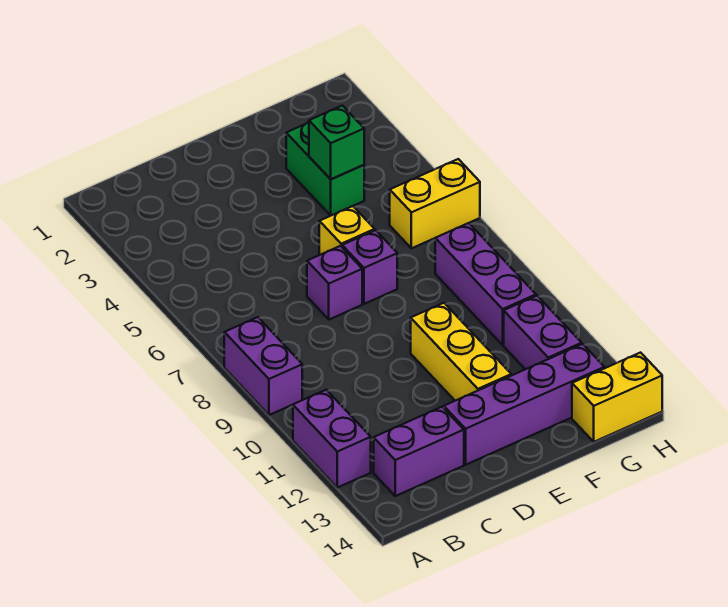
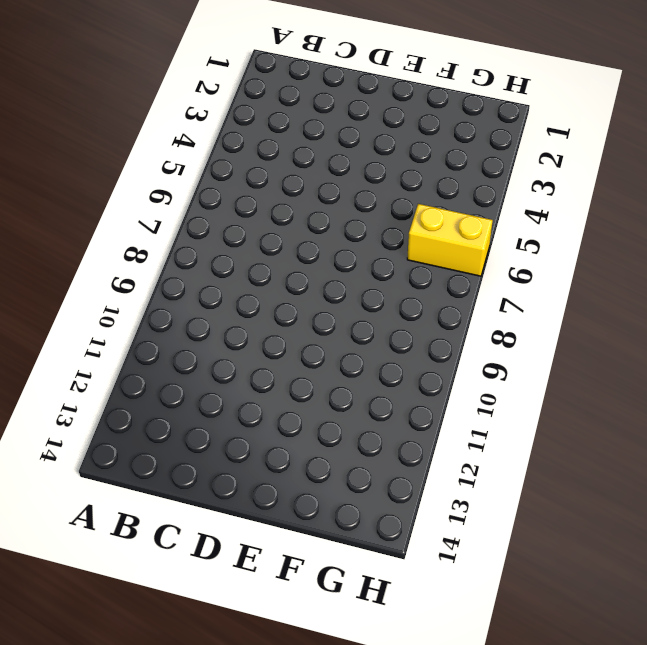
none -> purple brick A8:A9 level 1
none -> purple brick A11:A12 level 1
none -> purple brick B13:C13 level 1

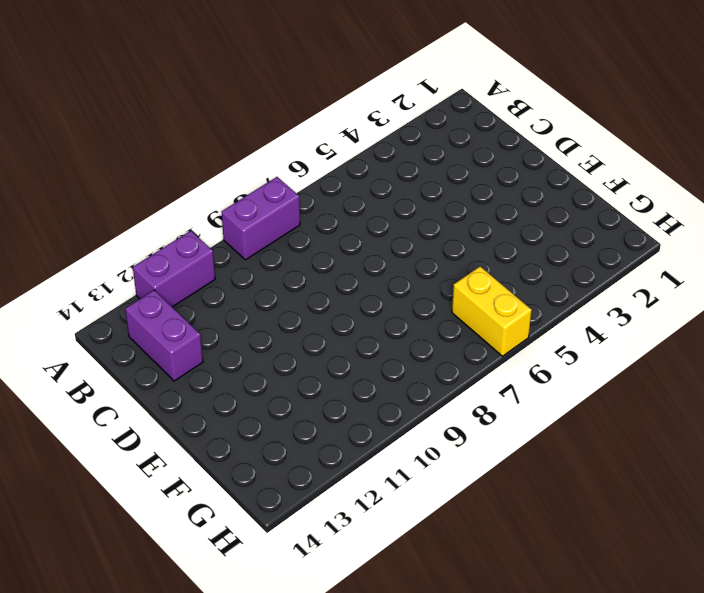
none -> purple brick D7 level 1
none -> purple brick D13:G13 level 1
none -> yellow brick E6 level 1

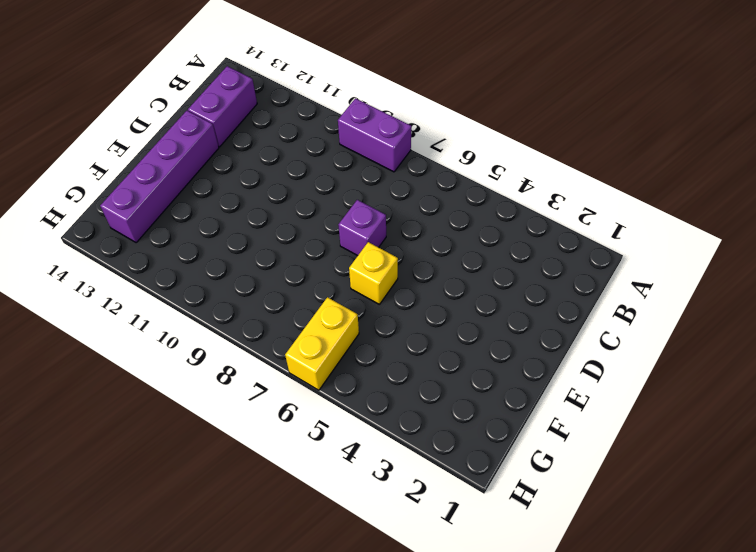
none -> purple brick A11:A12 level 1
none -> purple brick E7 level 1
none -> yellow brick E10:E12 level 1

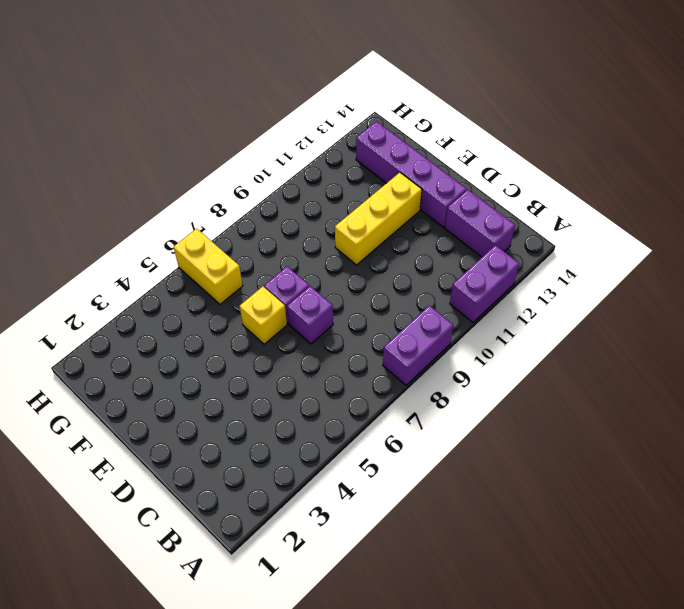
none -> green brick F3:F4 level 1
none -> purple brick G8:G10 level 1
none -> purple brick G11:G12 level 1

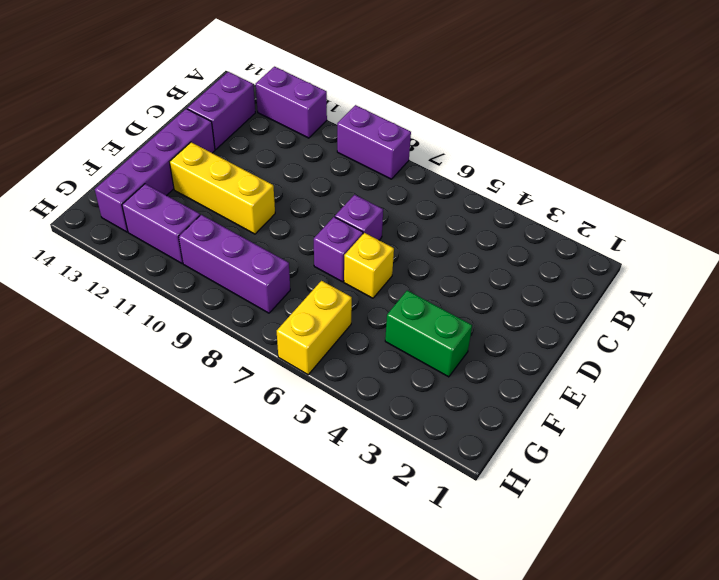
none -> yellow brick G14:H14 level 1
none -> green brick F4 level 2

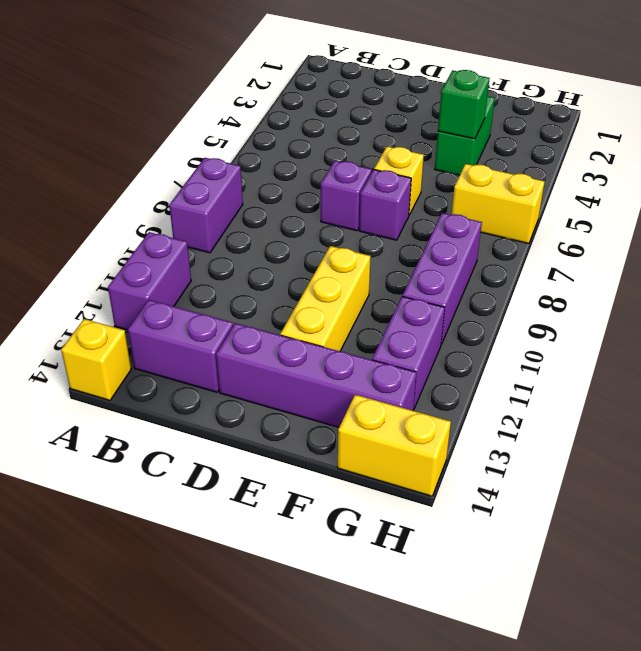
yellow brick A14 level 1 -> none

